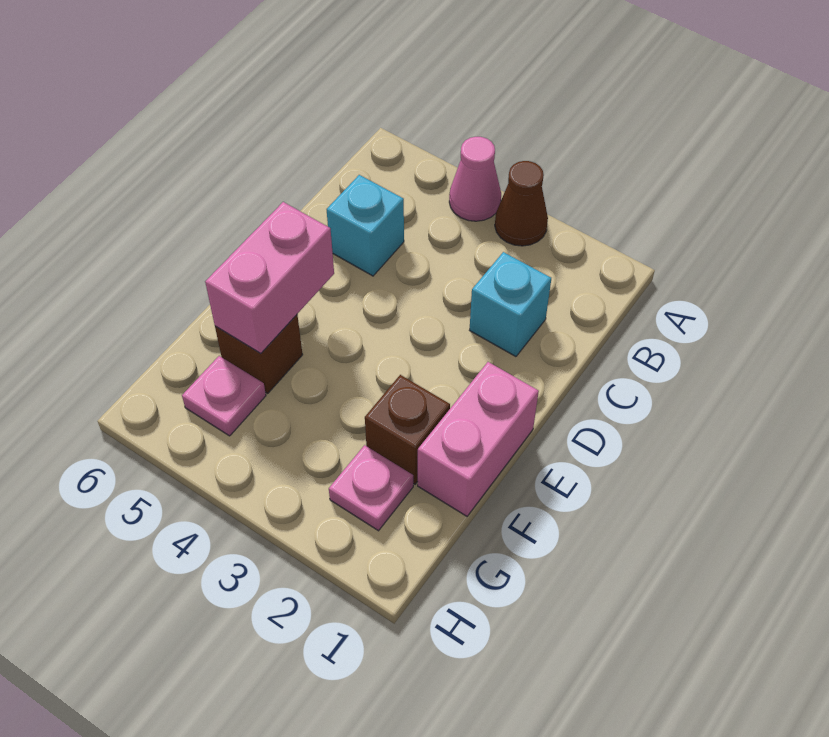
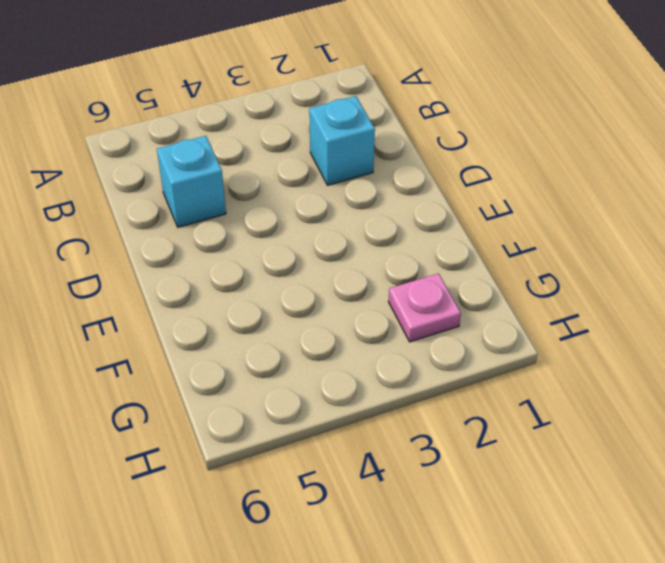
none -> brown cone A3 level 1
none -> pink cone A4 level 1

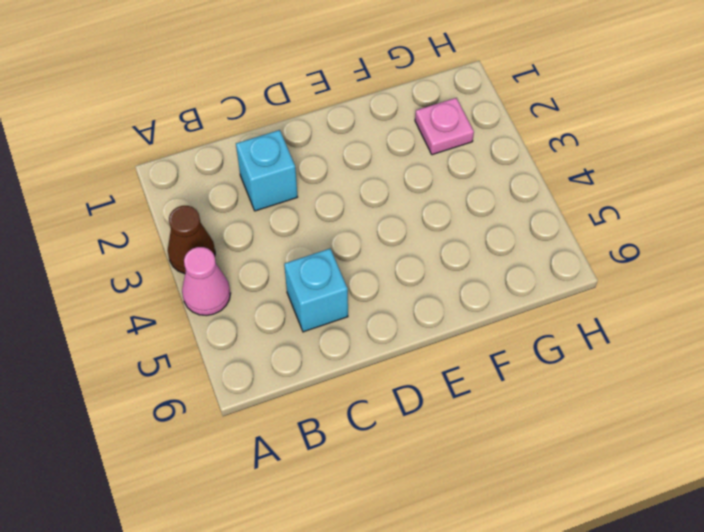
none -> pink brick E1:F1 level 1
none -> brown brick F2 level 1

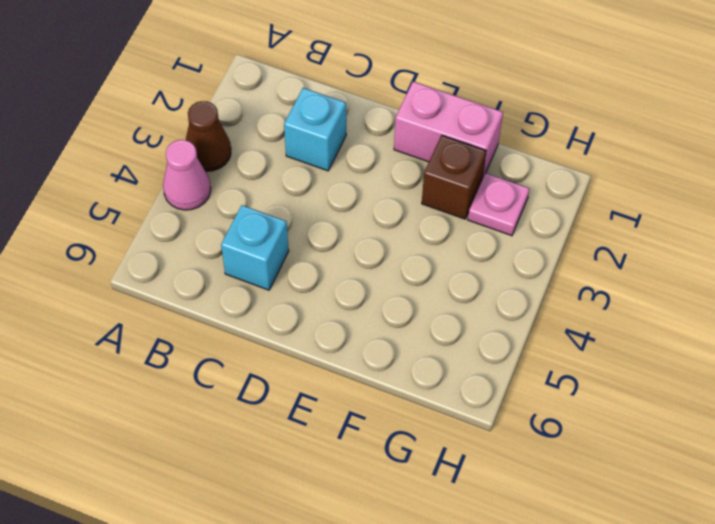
none -> brown brick F5 level 1
none -> pink plate G5 level 1

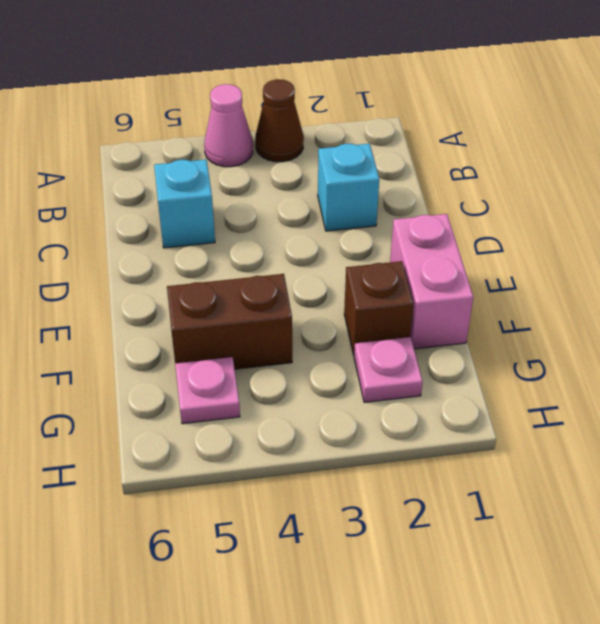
brown brick F4:F5 level 1 -> brown brick F5 level 1
none -> pink brick E5:F5 level 2

